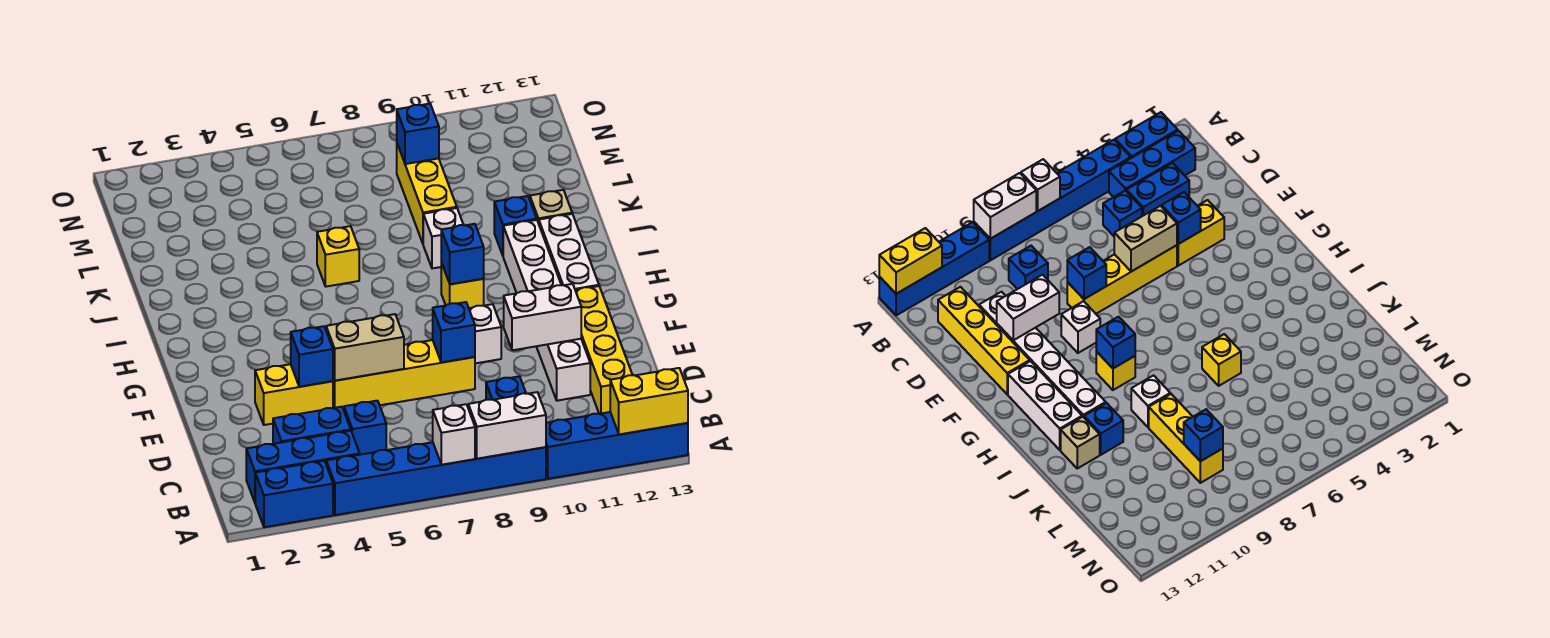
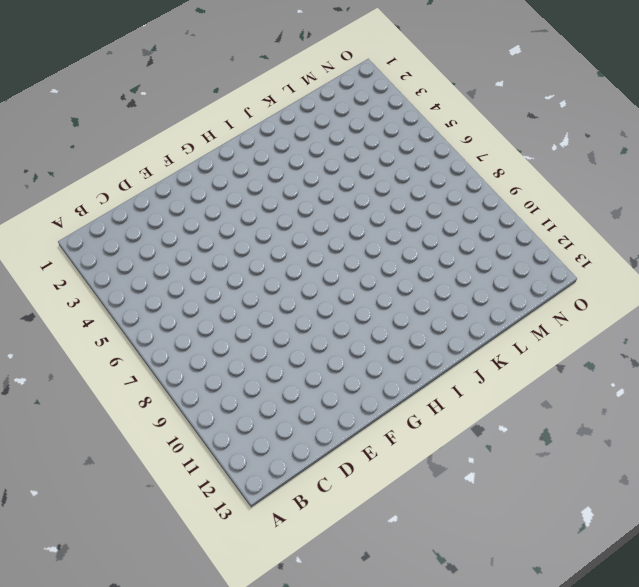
none -> blue brick A2:A3 level 1
none -> blue brick A4:A9 level 1
none -> blue brick A10:A13 level 1

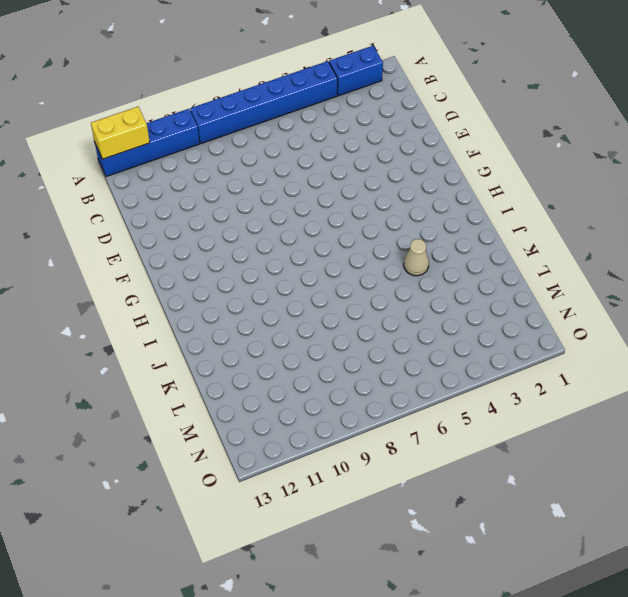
tan cone J4 level 1 -> none
none -> blue brick B2:B4 level 1
none -> blue brick C3:C4 level 1
none -> blue brick C5 level 1

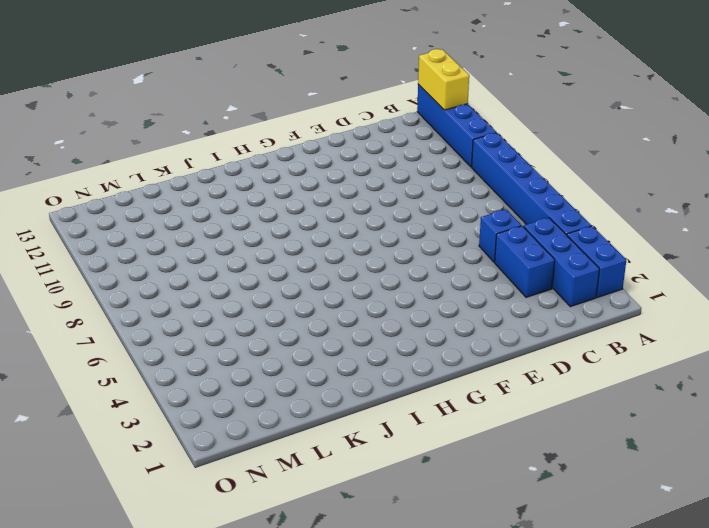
none -> blue brick C9 level 1
none -> yellow brick C12:F12 level 1
none -> white brick D11:I11 level 1

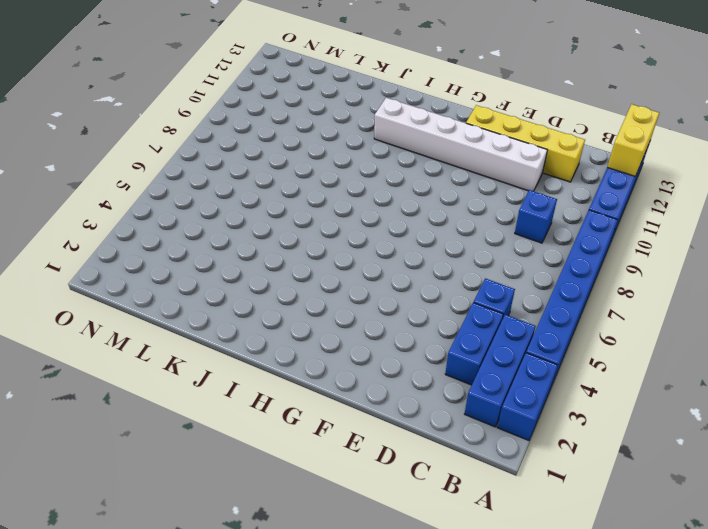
none -> yellow brick E3:E4 level 1
none -> yellow brick E5:E8 level 1
none -> white brick F9 level 1

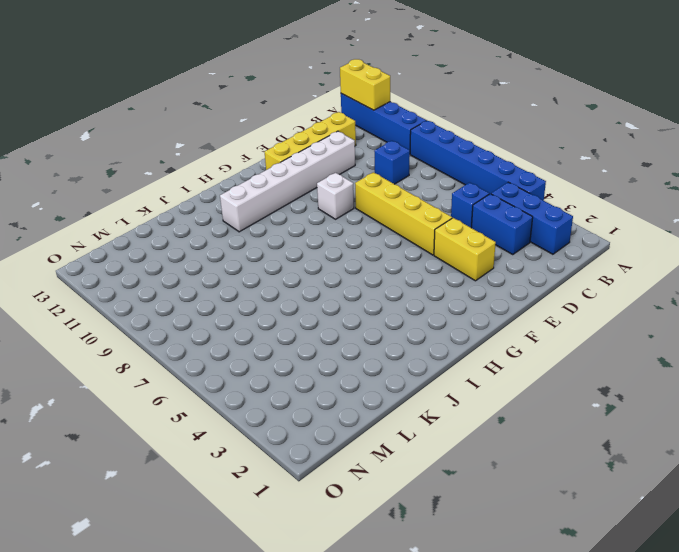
none -> blue brick A2:A3 level 1
none -> white brick G12:I12 level 1
none -> yellow brick H9 level 1

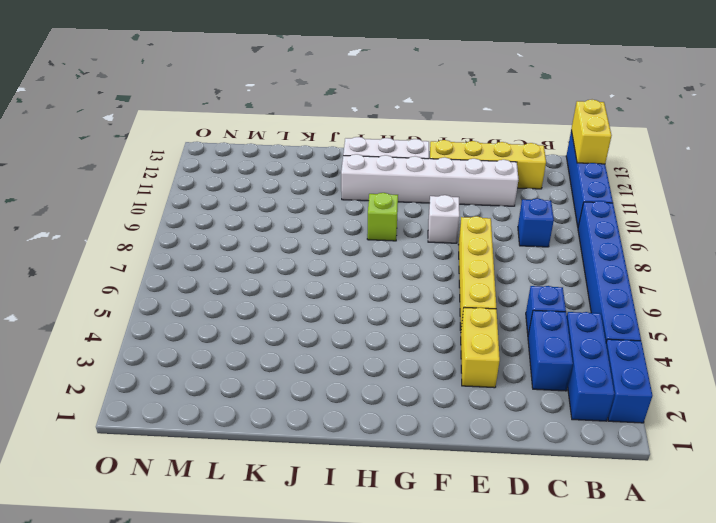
lime brick H9 level 1 -> yellow brick H9 level 1
none -> yellow brick J6 level 1
none -> white brick J9 level 1
none -> blue brick J11 level 1

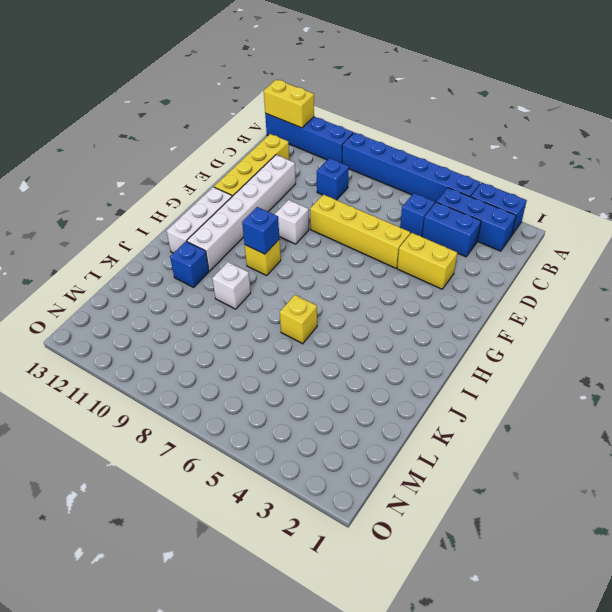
none -> tan brick J12 level 1
none -> yellow brick K9:M9 level 1
none -> white brick A7 level 2

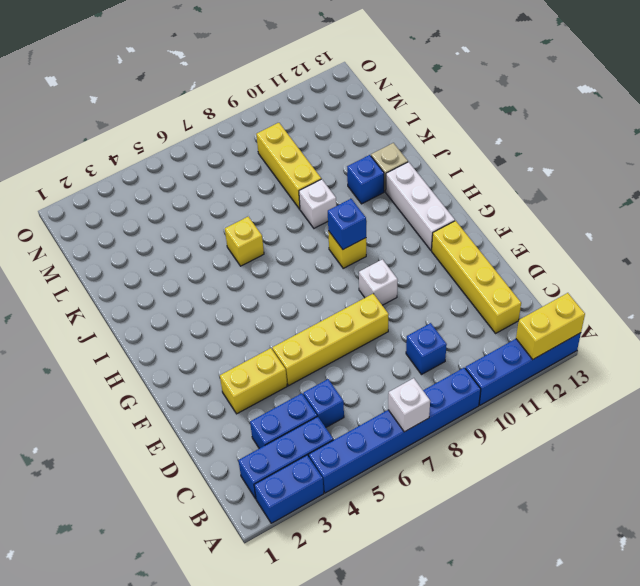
none -> white brick D11:I11 level 1
none -> white brick A8:A9 level 2
none -> blue brick E4 level 2

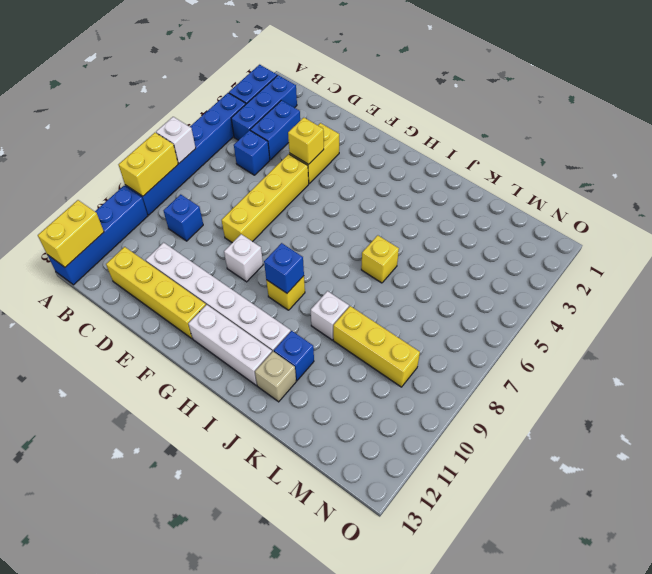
yellow brick A8:A9 level 2 -> white brick A8:A9 level 2
yellow brick E4 level 2 -> blue brick E4 level 2
none -> tan brick E5:E6 level 2
none -> blue brick E8 level 2
none -> white brick E10:E11 level 2

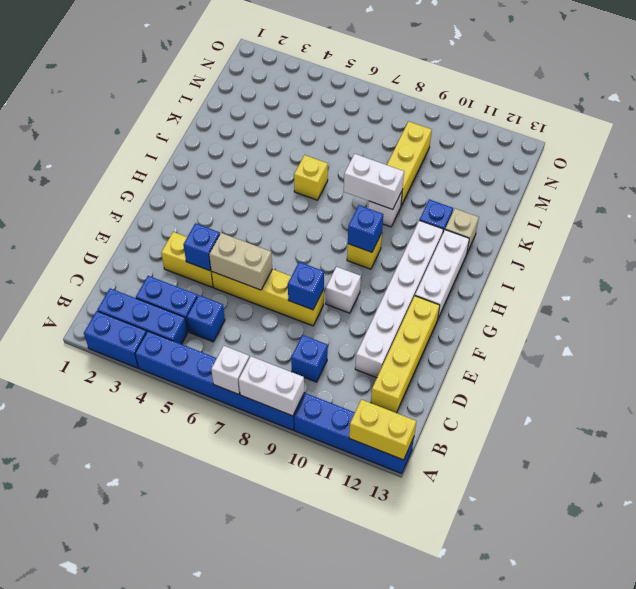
white brick J8:J9 level 2 -> white brick E10:E11 level 2
none -> blue brick M9 level 2

